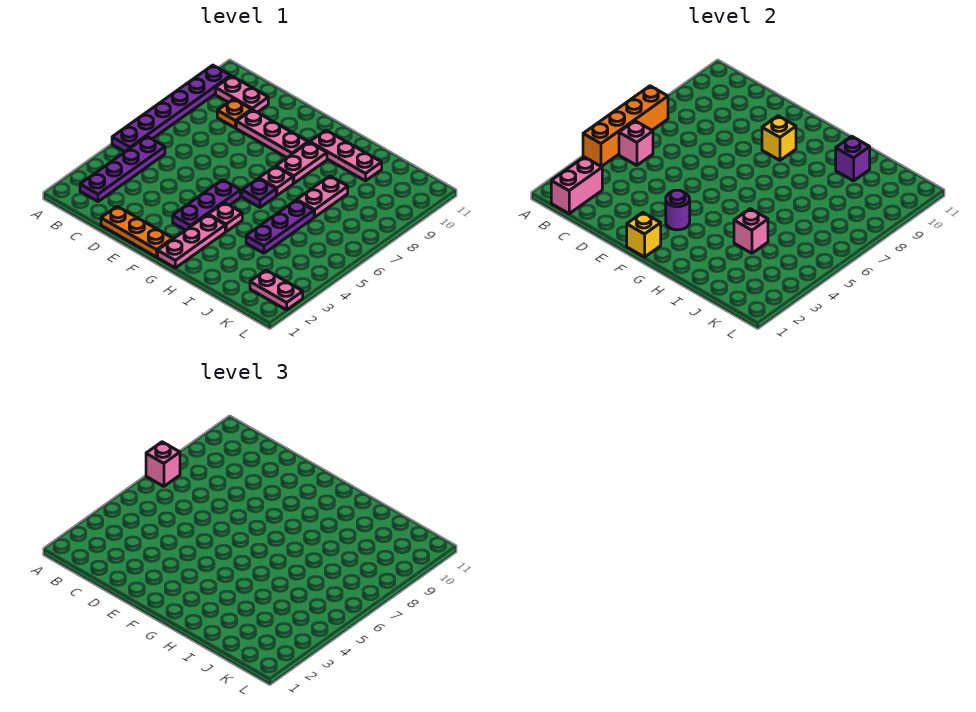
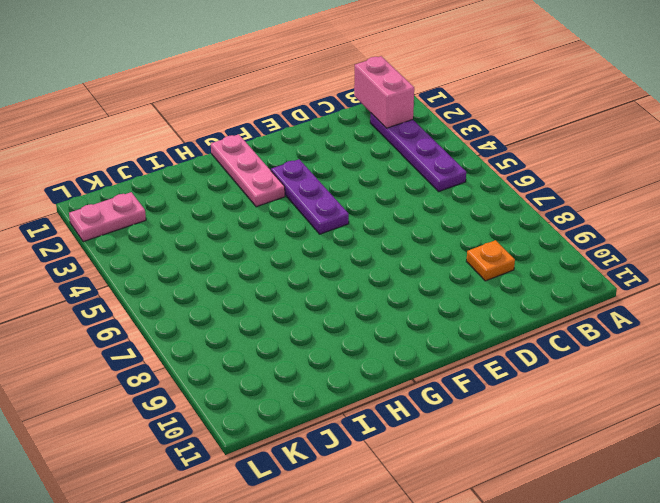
none -> purple plate A5:A10 level 1
none -> pink plate B10:C10 level 1
none -> orange plate D1:F1 level 1

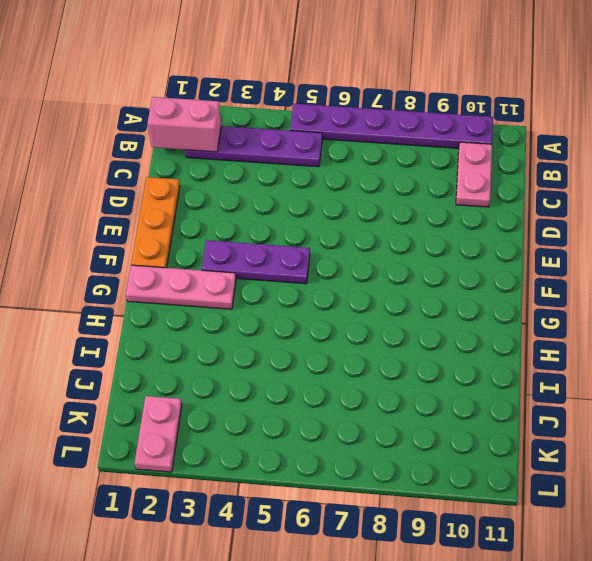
none -> orange plate C9 level 1
none -> pink plate D9:F9 level 1
none -> pink plate G4 level 1

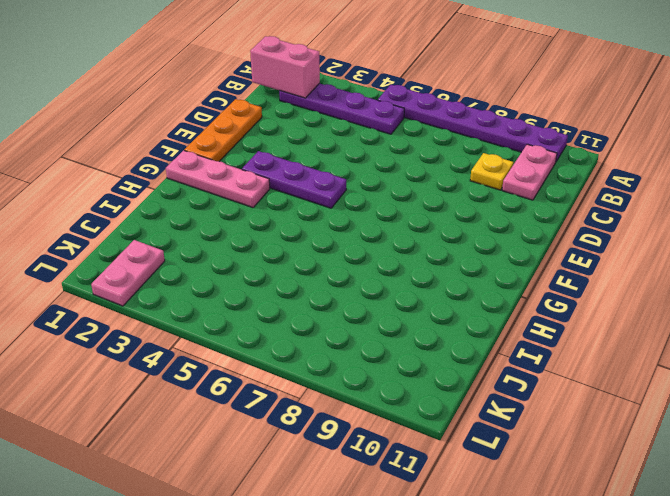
yellow plate C9 level 1 -> orange plate C9 level 1
none -> pink plate D9:F9 level 1
none -> pink plate G4 level 1
none -> purple plate G6 level 1

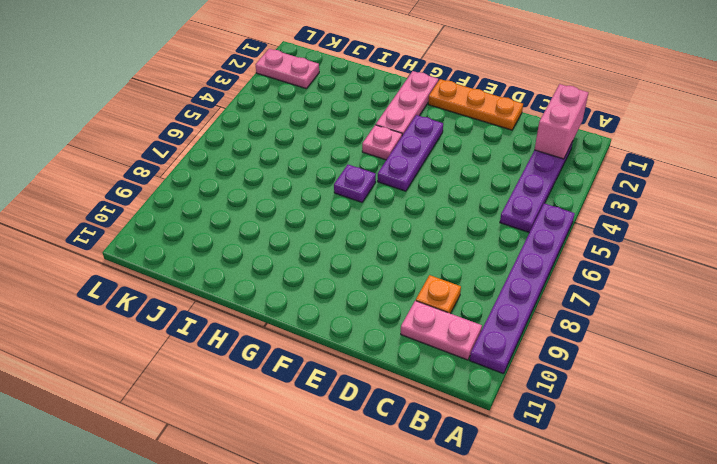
none -> pink plate D9:F9 level 1
none -> pink plate G7 level 1
none -> pink plate G8:G9 level 1

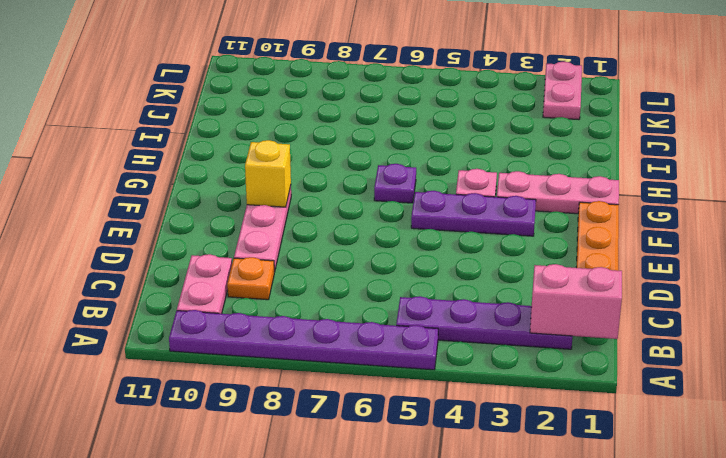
none -> pink plate G7 level 1
none -> pink plate G8:G9 level 1
none -> pink plate G10:I10 level 1

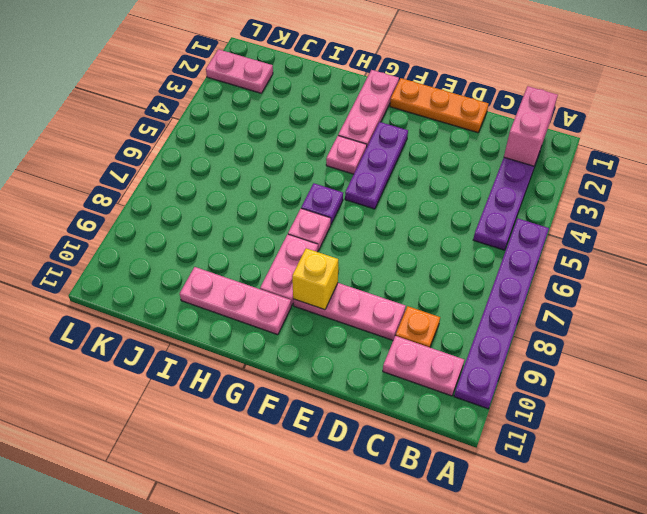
none -> purple plate I4:I6 level 1
none -> pink plate I7:I8 level 1
none -> orange brick A4:A7 level 2

